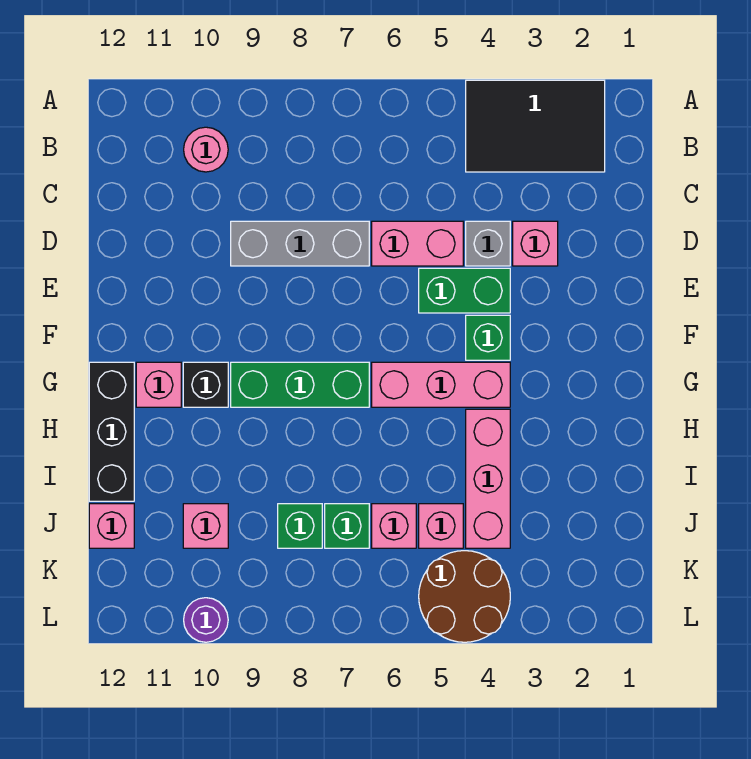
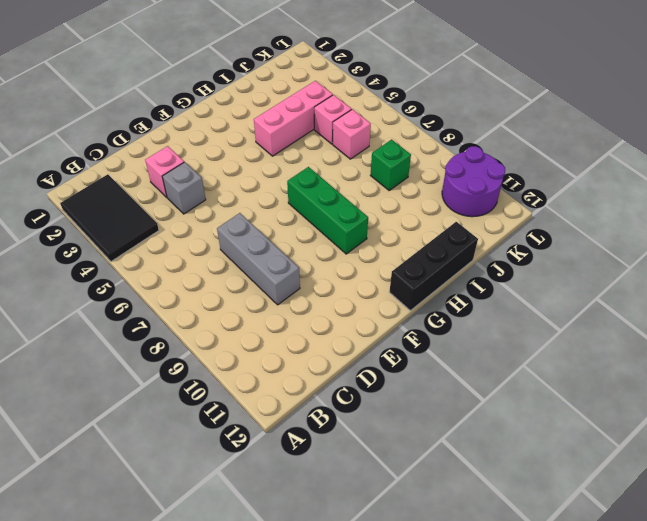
purple round brick K10:L11 level 1 -> purple round brick L10 level 1
none -> pink round brick B10 level 1
none -> pink brick D5:D6 level 1
none -> green brick E4:E5 level 1

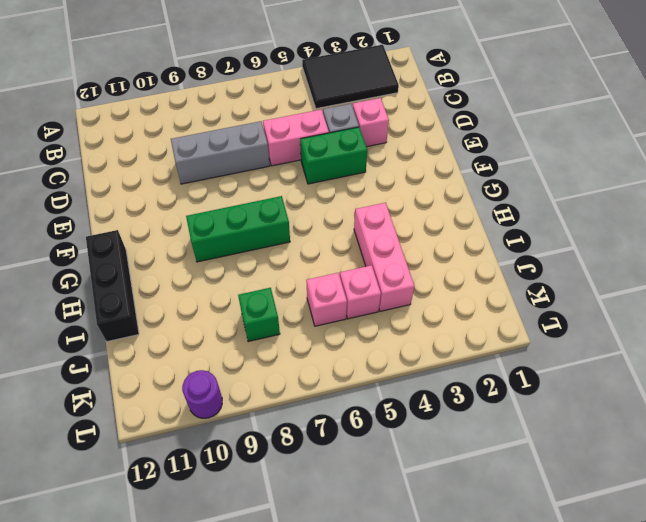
none -> pink round brick B10 level 1
none -> green brick F4 level 1
none -> pink brick G4:G6 level 1

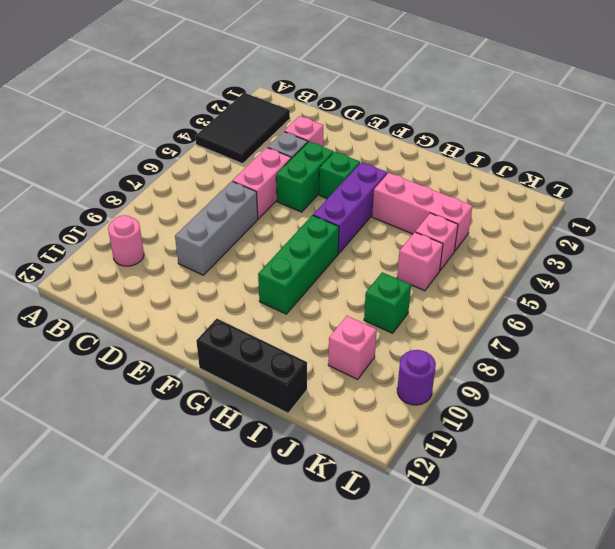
purple brick G4:G6 level 1 -> pink brick G4:G6 level 1
none -> black brick G10 level 1
none -> pink brick G11 level 1
none -> green brick J7 level 1

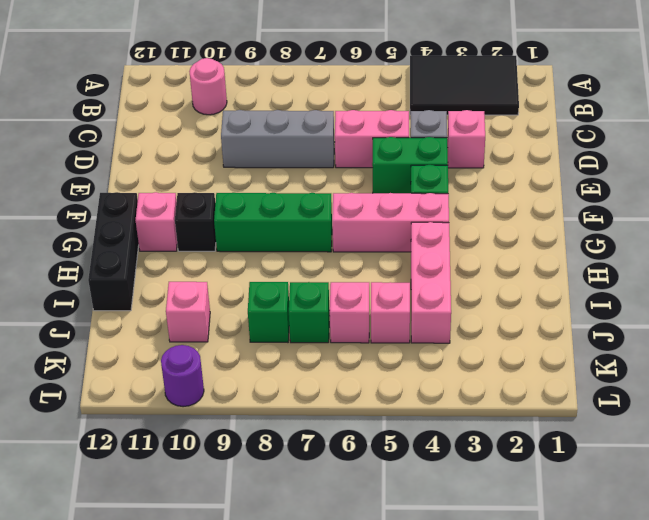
none -> pink brick J12 level 1
none -> brown round brick K4:L5 level 1

